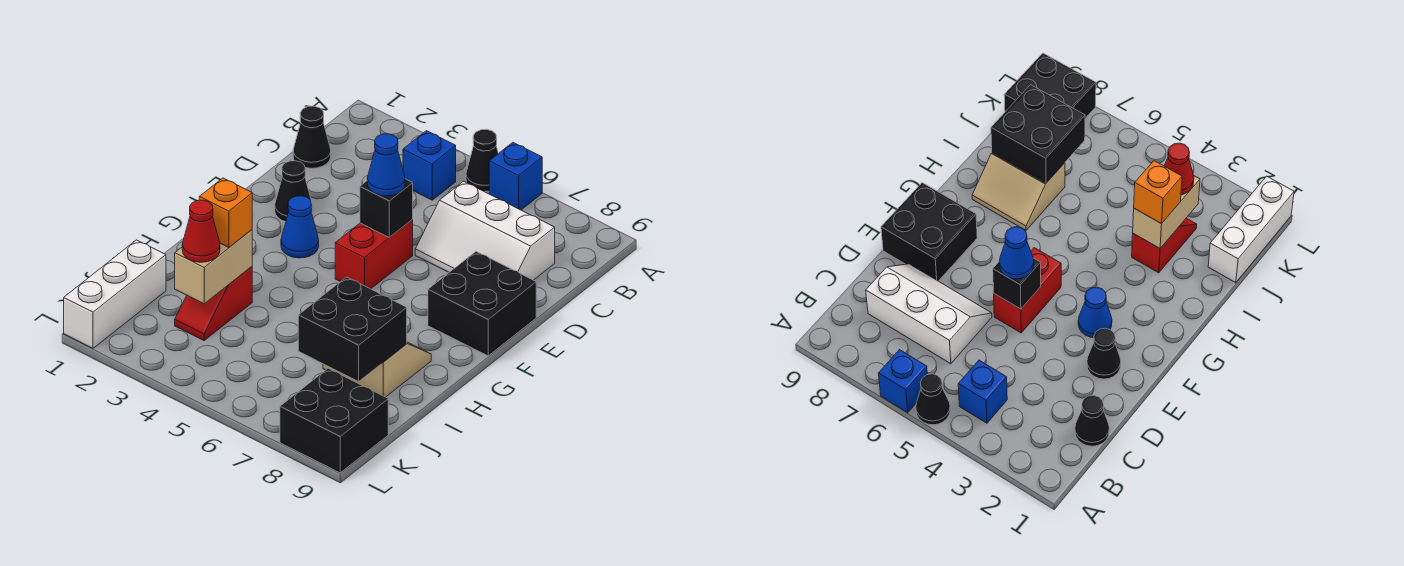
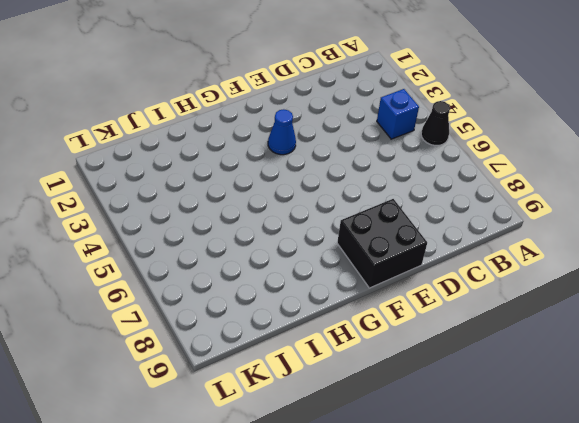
none -> blue brick A6 level 1
none -> black cone C1 level 1
none -> white slope C6:D8 level 1 top C

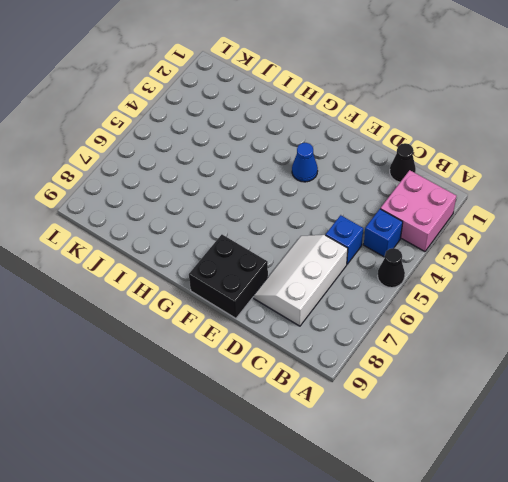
pink brick A2:B3 level 1 -> none
blue brick C5 level 1 -> blue brick A6 level 1
none -> black cone E2 level 1
none -> red brick E5:F5 level 1
none -> tan slope H7:I8 level 1 top I

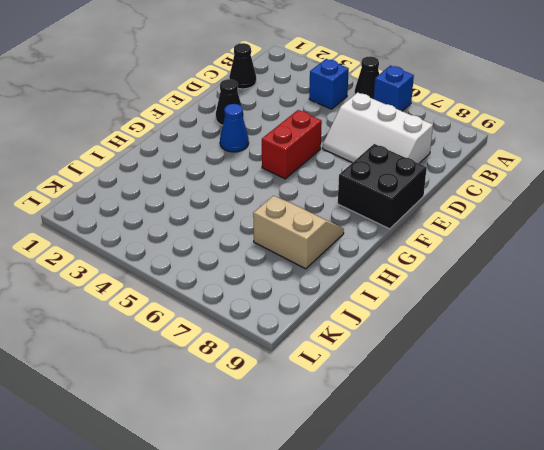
none -> red slope I3:J3 level 1 top I
none -> white brick J1:L1 level 1
none -> black brick K8:L9 level 1

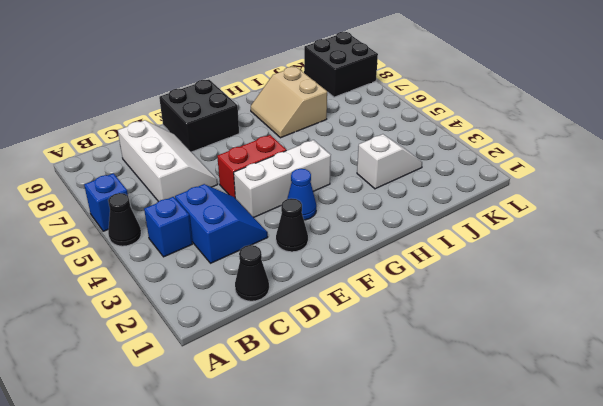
blue slope C3:D4 level 1 top C -> none
white brick E4:G4 level 1 -> white brick J1:L1 level 1
white slope I3:J3 level 1 top I -> red slope I3:J3 level 1 top I
none -> black brick E5 level 2
none -> tan brick I3:J3 level 2
none -> black brick I7:J8 level 2

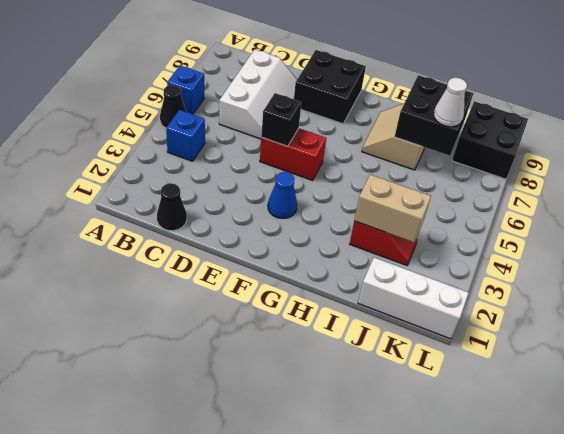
white cone J7 level 3 -> none
none -> black cone E2 level 1
none -> blue cone E5 level 3
none -> orange brick I3 level 3

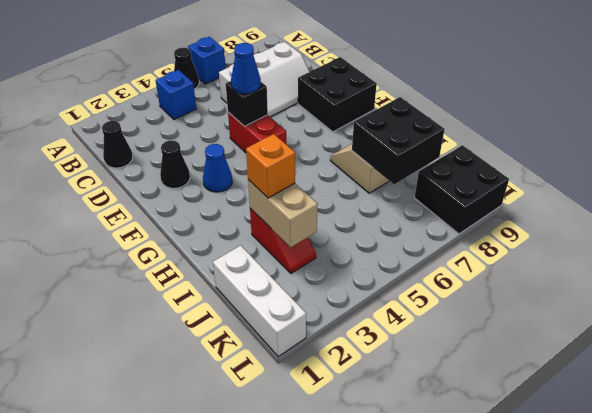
none -> red cone J3 level 3

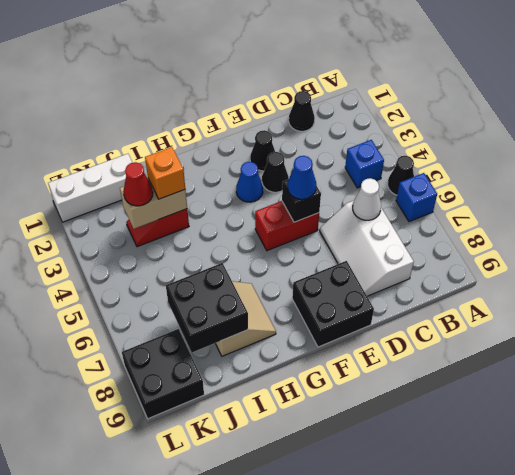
white cone C6 level 2 -> none
black cone E3 level 1 -> none

